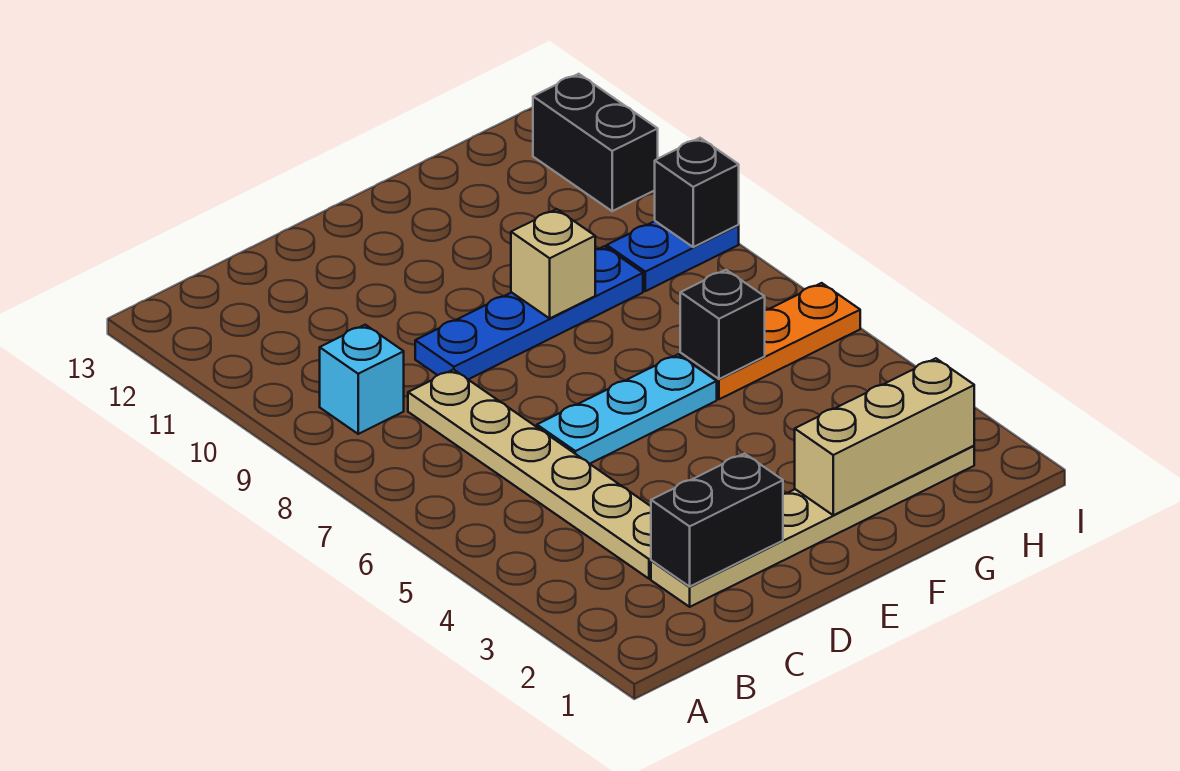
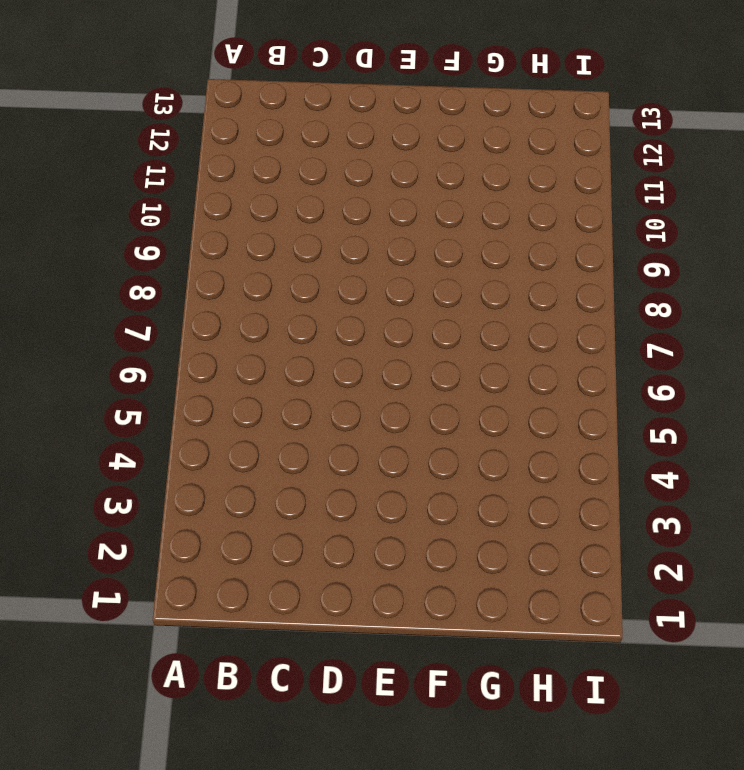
none -> cyan brick B9 level 1
none -> tan plate C2:H2 level 1
none -> tan plate C3:C8 level 1

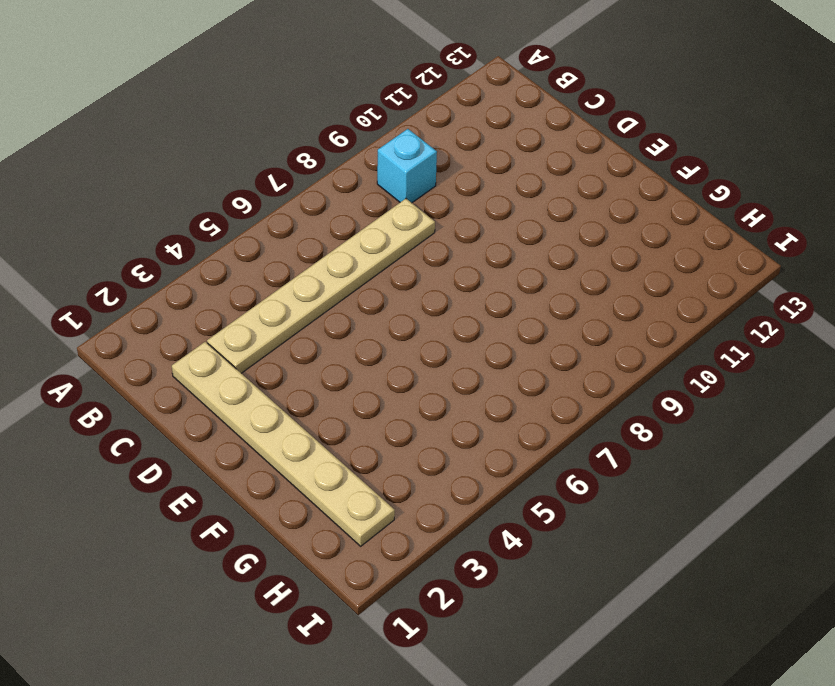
none -> cyan plate D6:F6 level 1
none -> blue plate D9:G9 level 1
none -> orange plate G6:I6 level 1

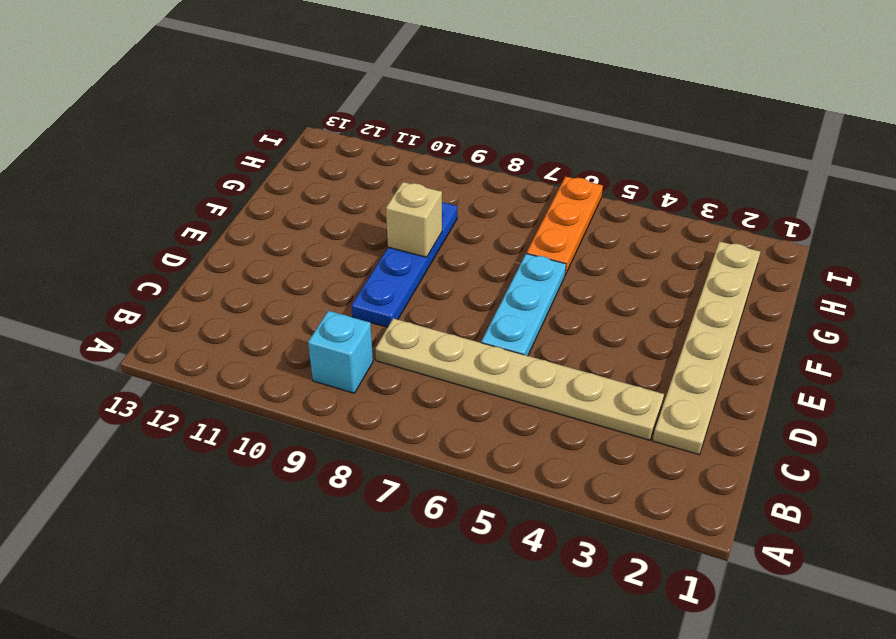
none -> blue plate H9:I9 level 1
none -> black brick I11:I12 level 1
none -> black brick C2:D2 level 2

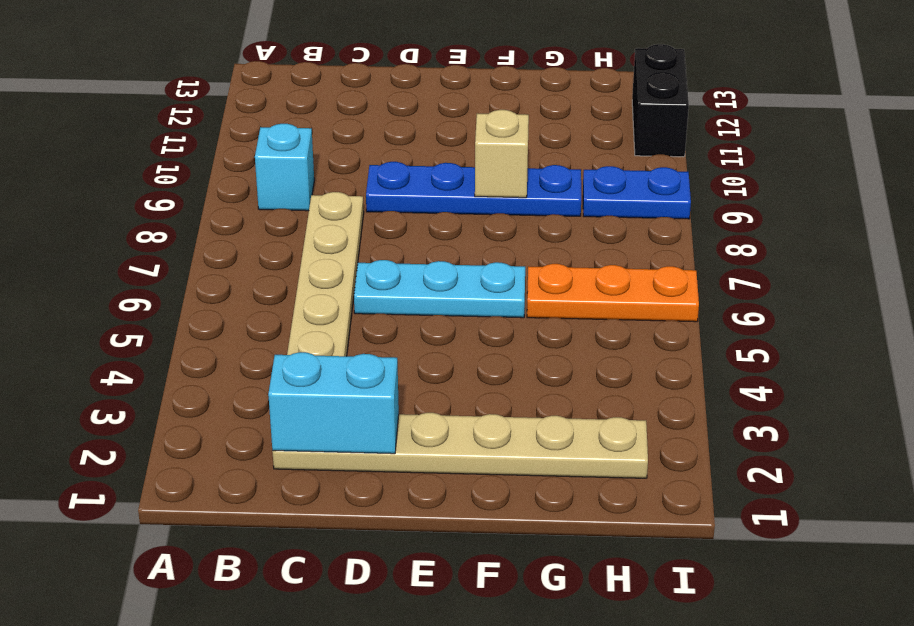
cyan brick C2:D2 level 2 -> black brick C2:D2 level 2
none -> tan brick F2:H2 level 2
none -> black brick G6 level 2
none -> black brick I9 level 2

